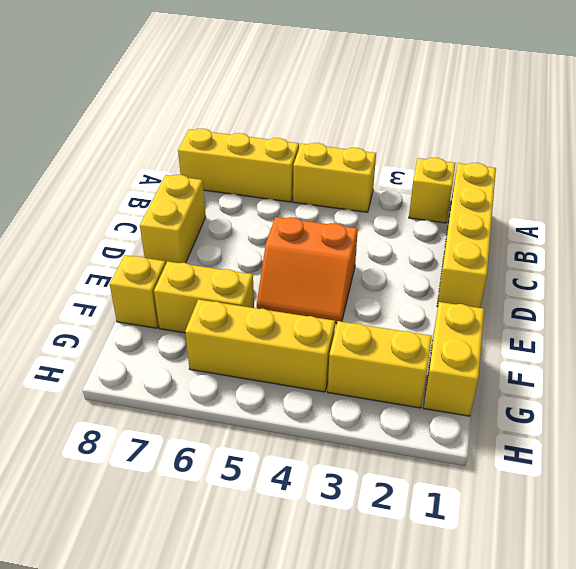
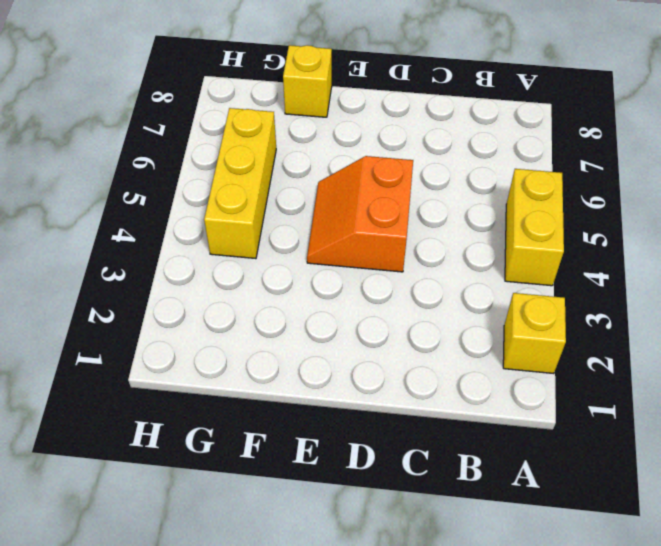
none -> yellow brick A1:D1 level 1
none -> yellow brick A6:A8 level 1

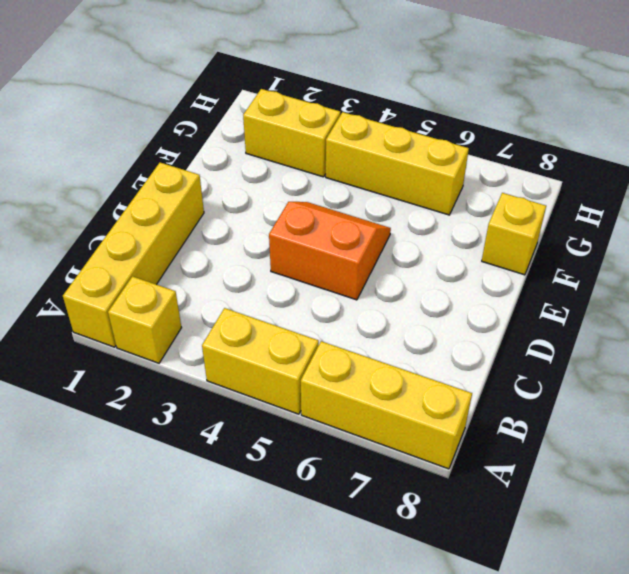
none -> yellow brick C8:D8 level 1
none -> yellow brick F1:G1 level 1

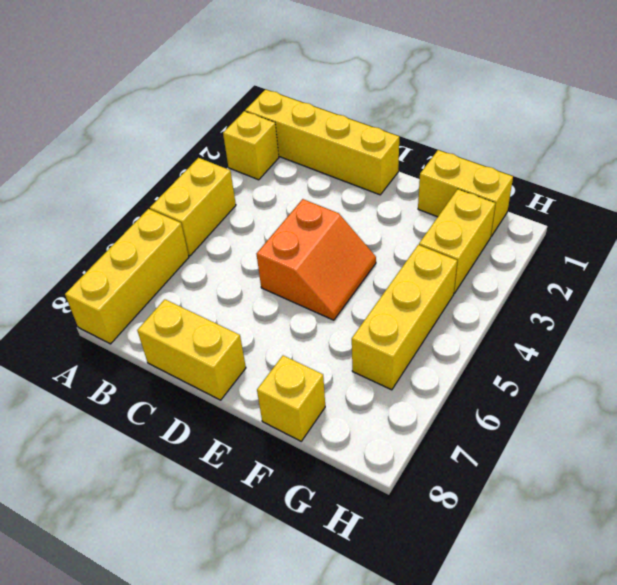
none -> yellow brick F6:F7 level 1

